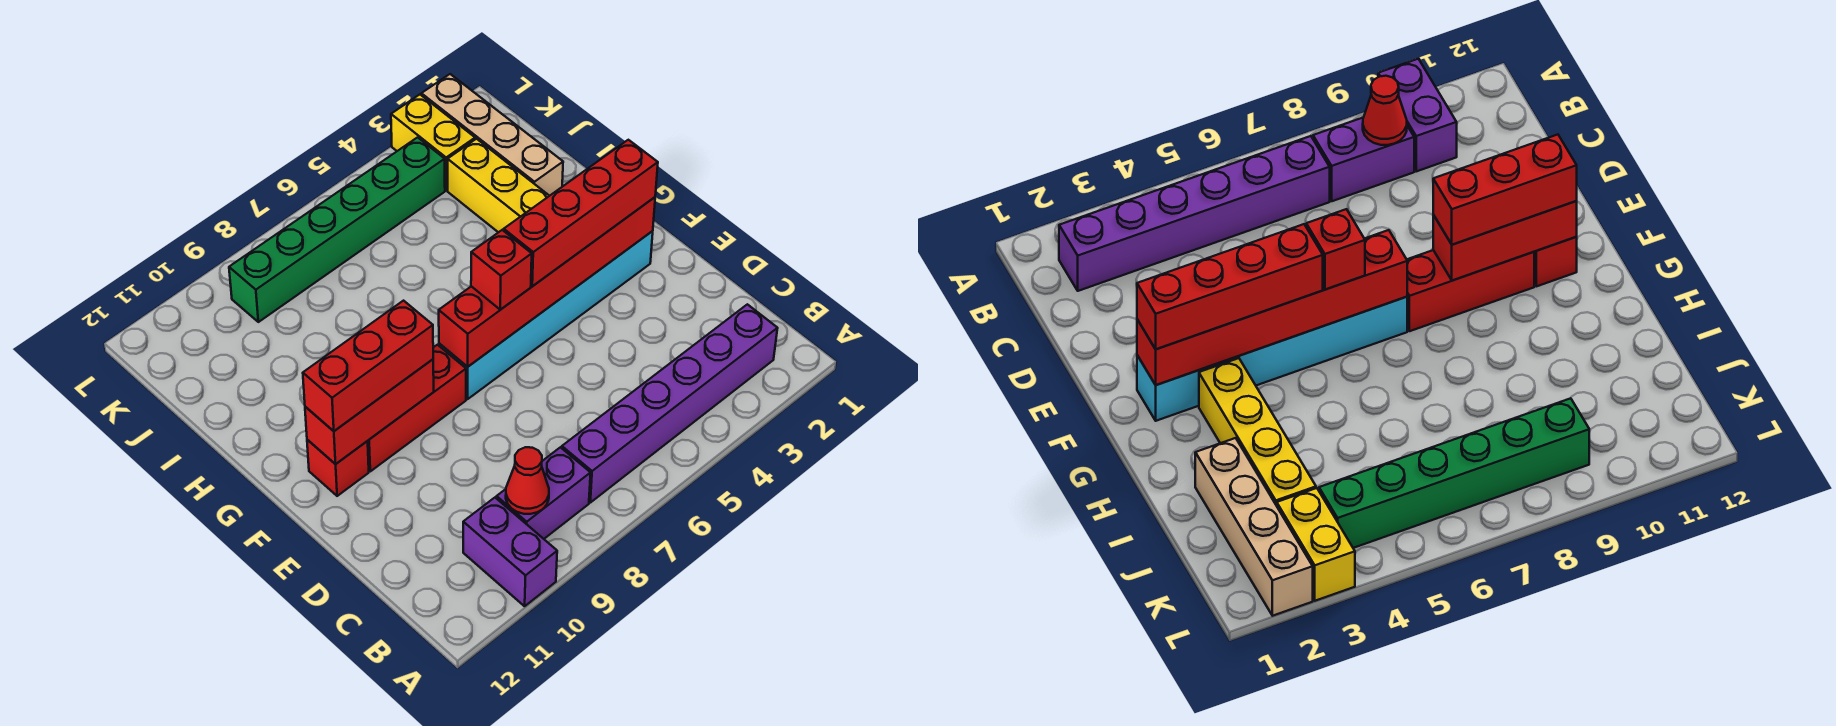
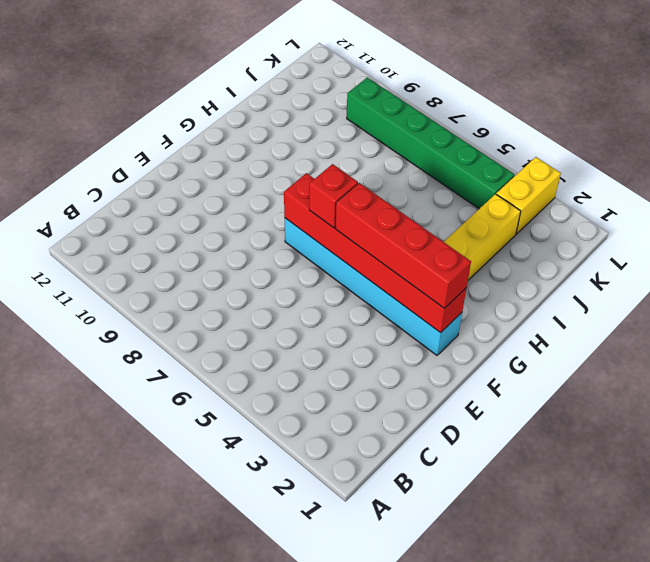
none -> purple brick A10:B10 level 1
none -> purple brick B2:B7 level 1
none -> purple brick B8:B9 level 1

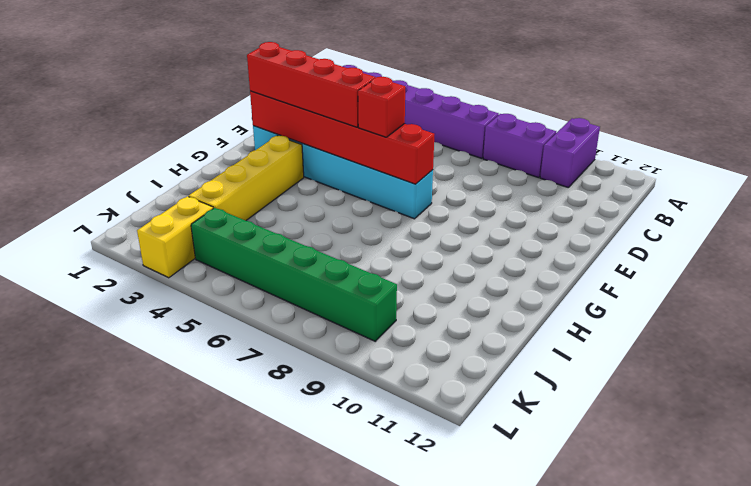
none -> red brick F8:F10 level 1
none -> red brick F11 level 1
none -> tan brick I2:L2 level 1

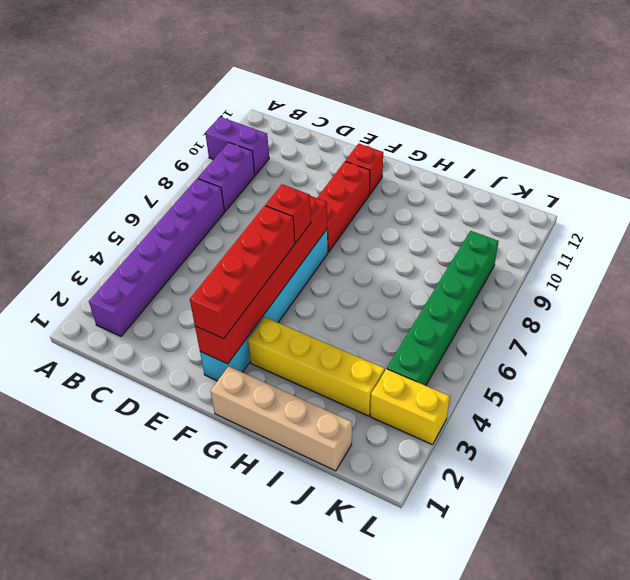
tan brick G1:J1 level 1 -> tan brick I2:L2 level 1
none -> red cone B9 level 2
none -> red brick F9:F11 level 2
none -> red brick F9:F11 level 3

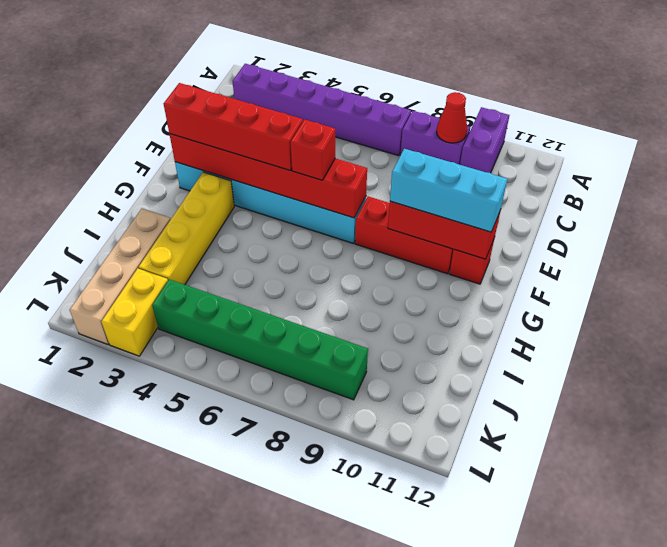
cyan brick F9:F11 level 3 -> red brick F9:F11 level 3

